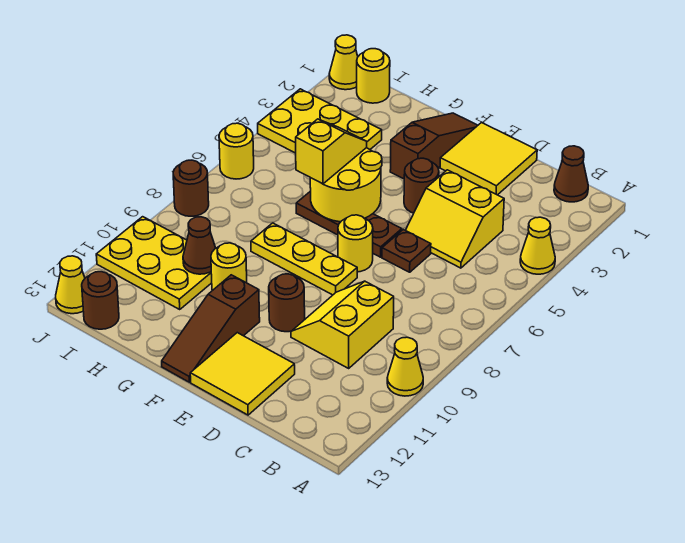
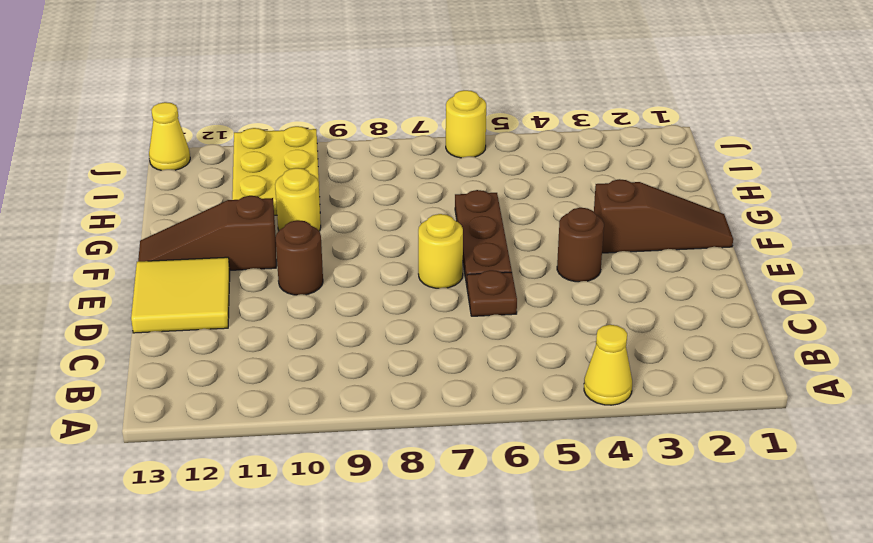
none -> yellow cone A10 level 1
none -> brown cone B1 level 1
none -> yellow slope C4:D5 level 1 top 4

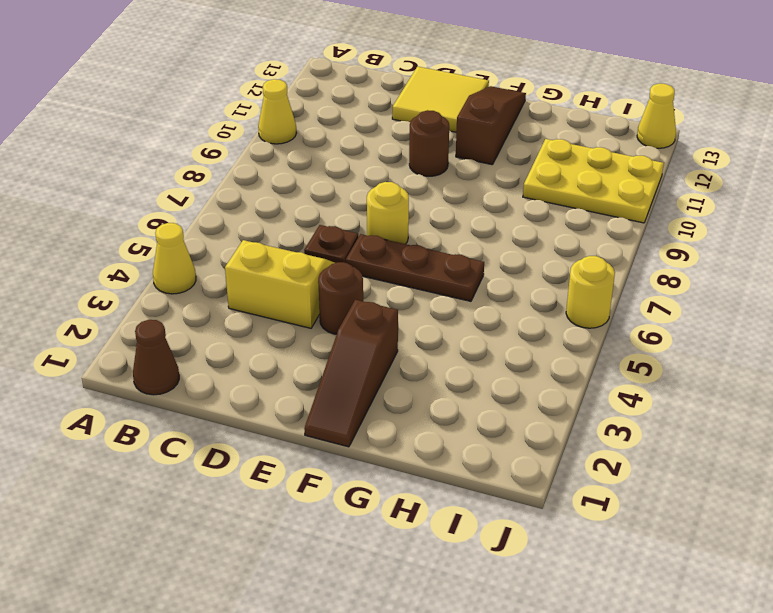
none -> yellow slope C9:D10 level 1 top C
none -> yellow tile D1:E2 level 1
none -> yellow plate E8:G8 level 1

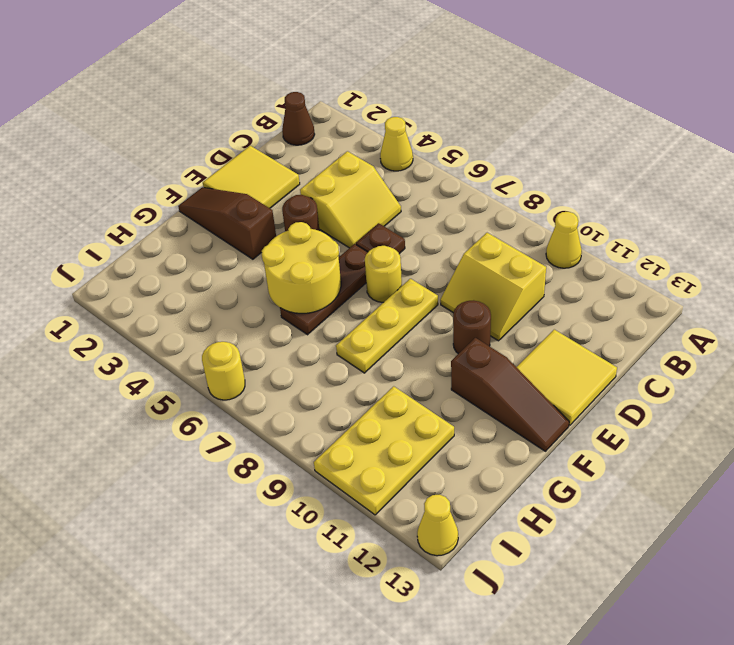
none -> yellow round brick G10 level 1
none -> yellow plate H3:J4 level 1
none -> yellow round brick I1 level 1

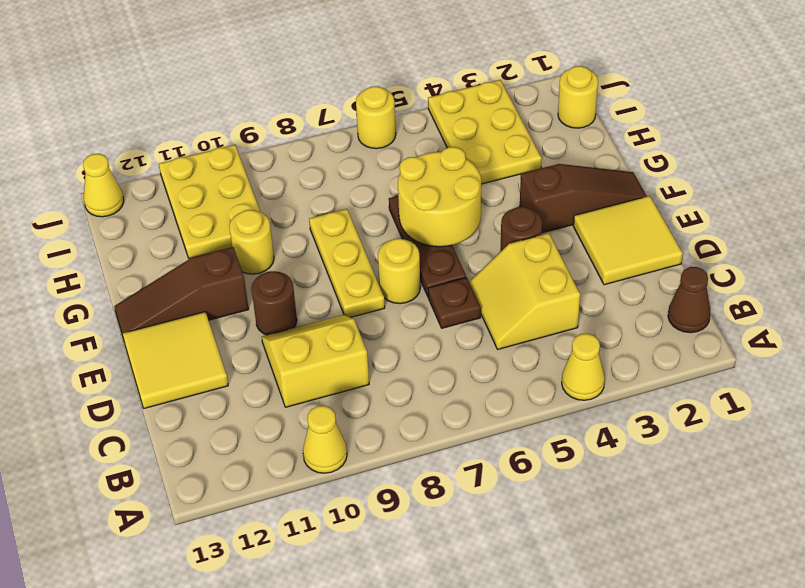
none -> brown round brick I13 level 1
none -> yellow cone J1 level 1
none -> brown round brick J8 level 1

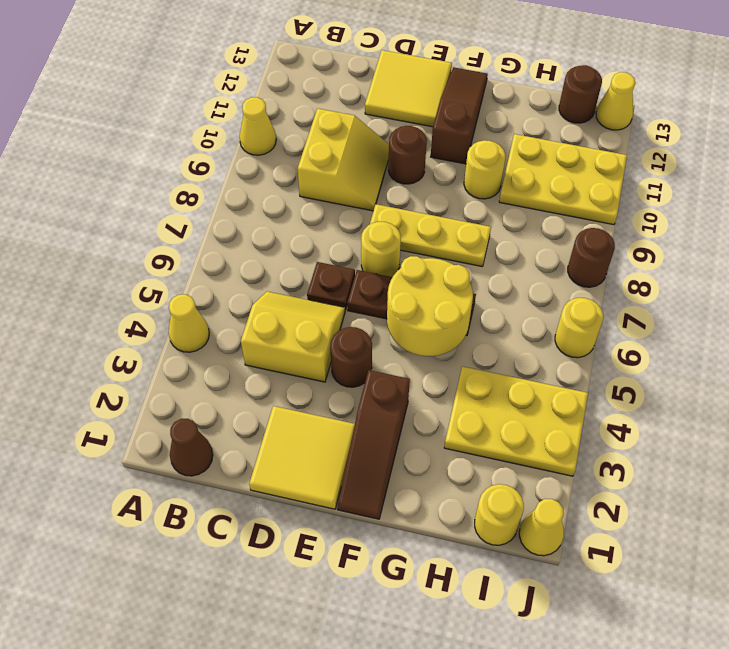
none -> brown cone H10 level 2
none -> yellow slope G5:G6 level 3 top 6

